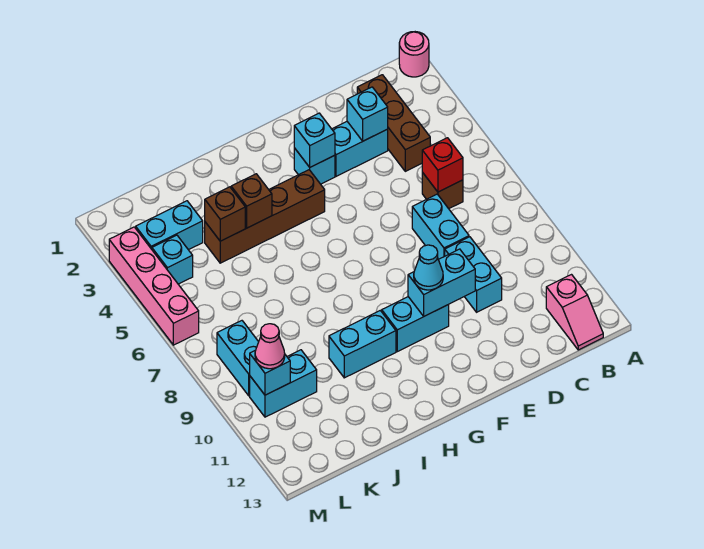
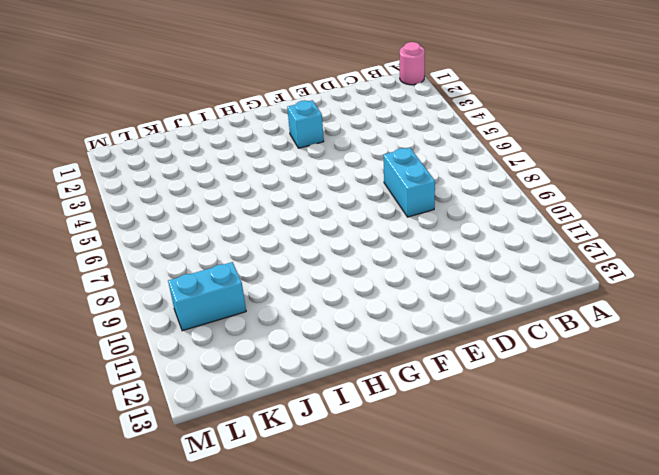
none -> pink slope B12:B13 level 1 top 12
none -> brown brick C2:C4 level 1
none -> brown brick C6 level 1

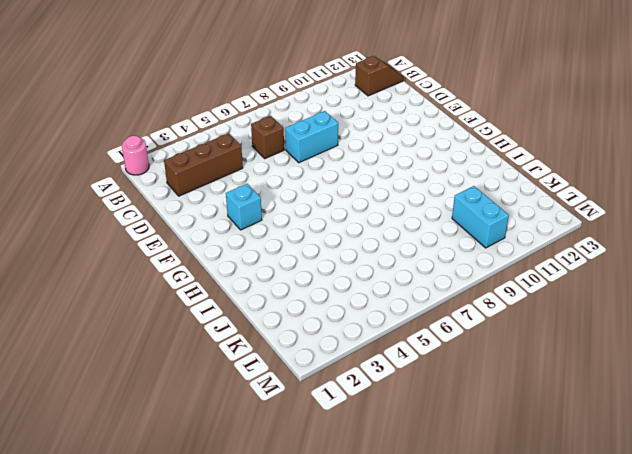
brown slope B12:B13 level 1 top 12 -> pink slope B12:B13 level 1 top 12
none -> cyan brick D3:E3 level 1
none -> cyan brick D9:D10 level 1
none -> cyan brick F10:G10 level 1

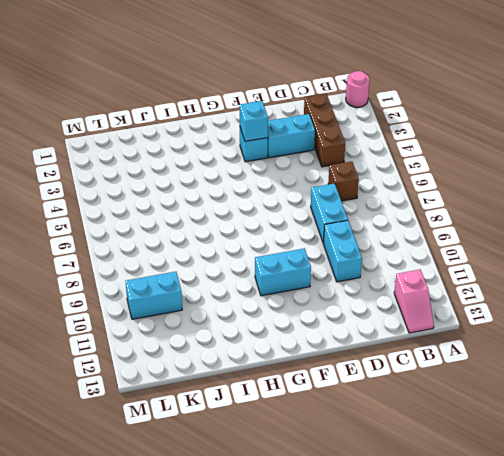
none -> brown brick G4:J4 level 1
none -> cyan brick H10:I10 level 1
none -> cyan brick K3:L3 level 1

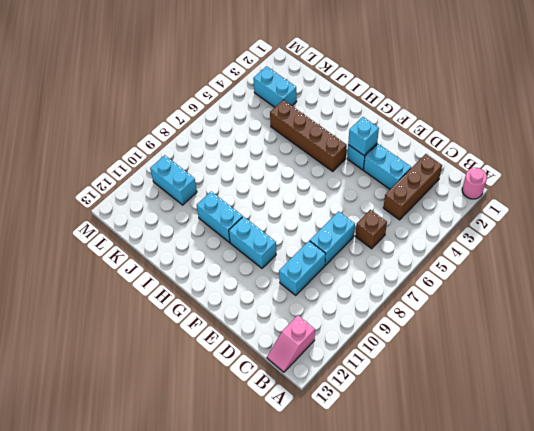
none -> cyan brick L4 level 1
none -> cyan brick L8:L9 level 1
none -> pink brick M3:M6 level 1

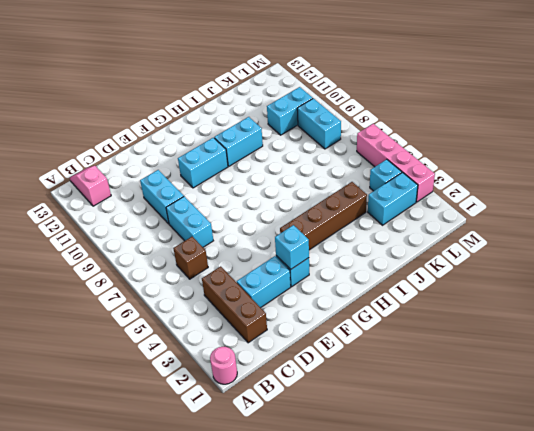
none -> red brick C6 level 2
none -> cyan brick D3 level 2
none -> cyan brick E10:F10 level 2

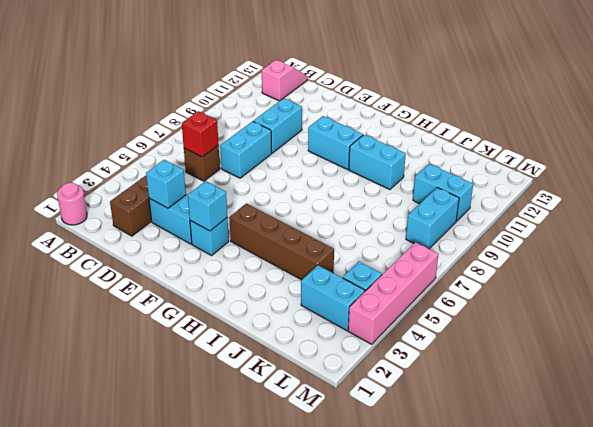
none -> cyan brick E10:F10 level 2
none -> brown brick I4 level 2
none -> brown brick J4 level 2

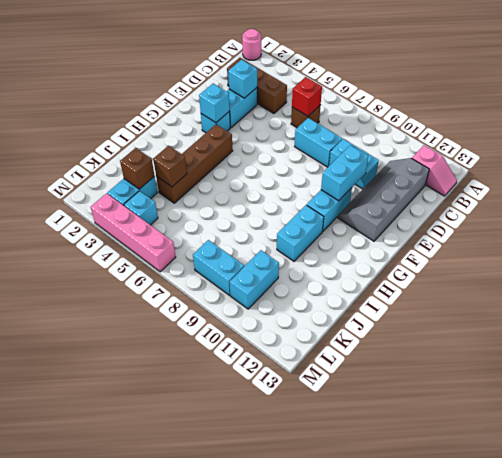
grey slope C11:F12 level 1 top 12 -> none
brown brick K3 level 2 -> brown brick I4 level 2
none -> cyan brick L10 level 2
none -> cyan cone F10 level 3
none -> pink cone L10 level 3

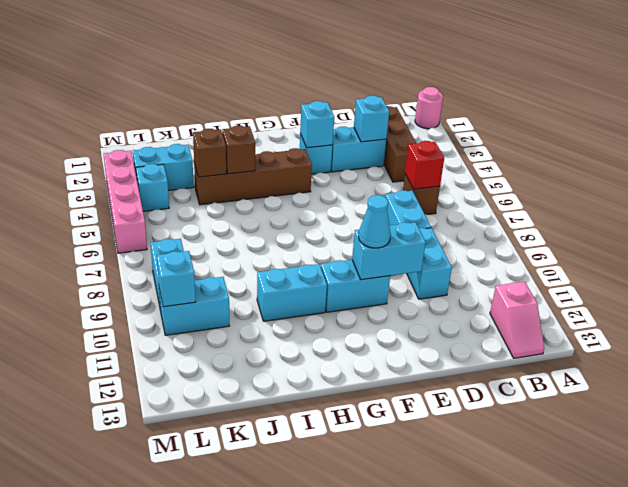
none -> pink cone L10 level 3

